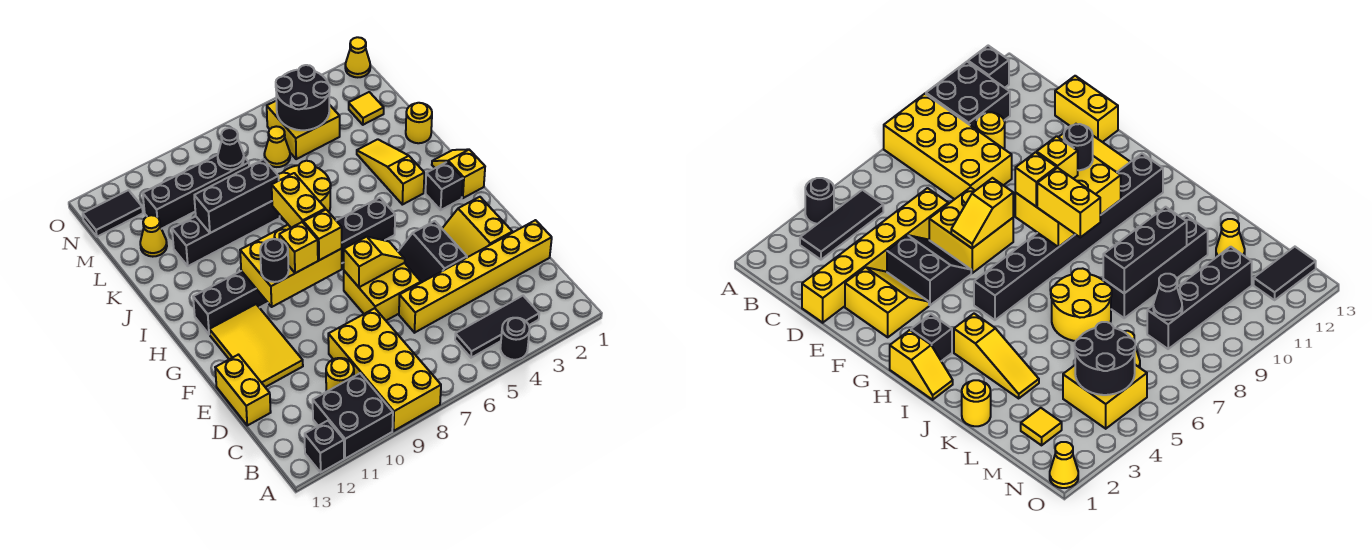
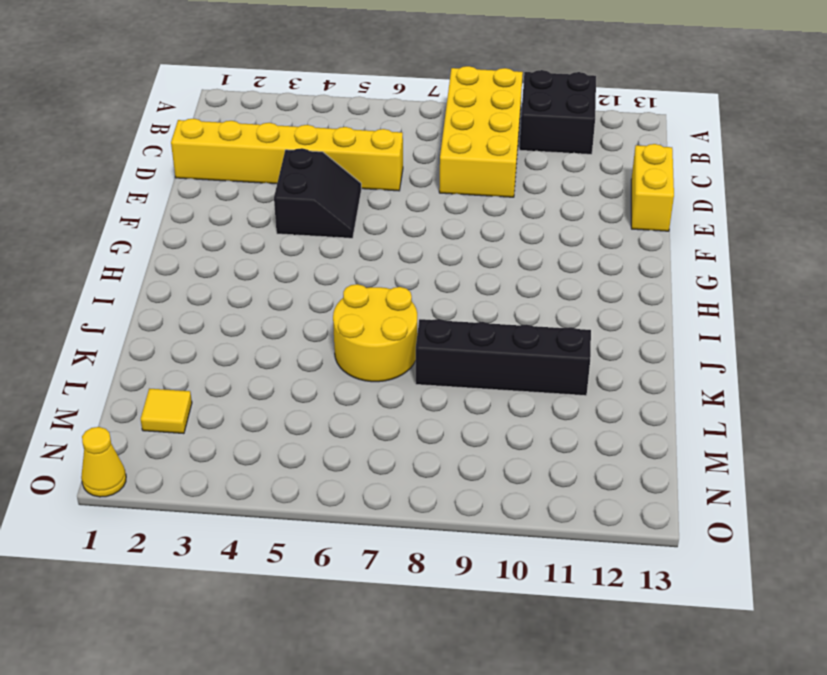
none -> black round brick A4 level 1
none -> black brick A12 level 1
none -> black tile B3:B5 level 1
none -> yellow round brick C10 level 1

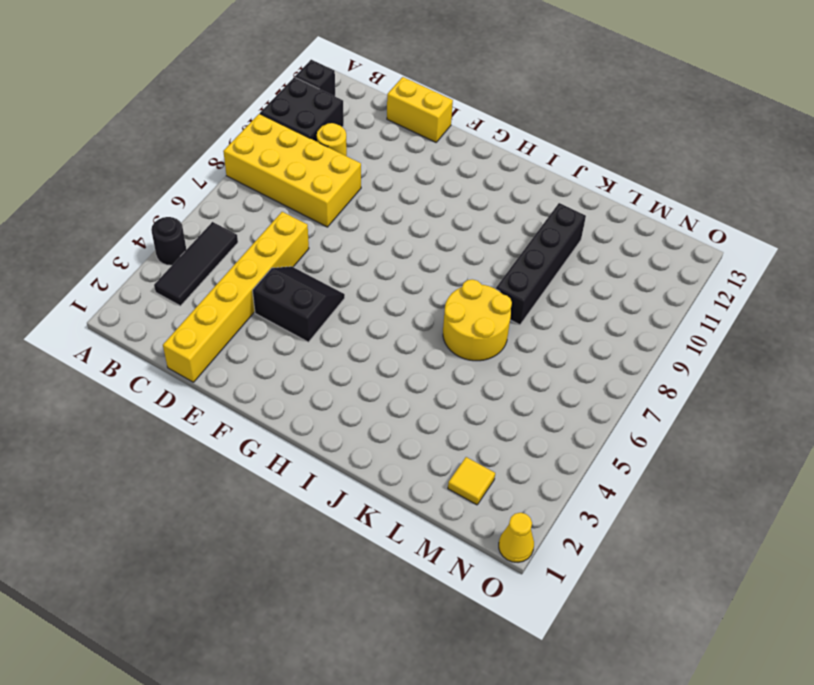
none -> yellow slope E2:F3 level 1 top 2
none -> yellow brick E6:F7 level 1
none -> yellow tile E11:G12 level 1
none -> yellow slope H1:I1 level 1 top H

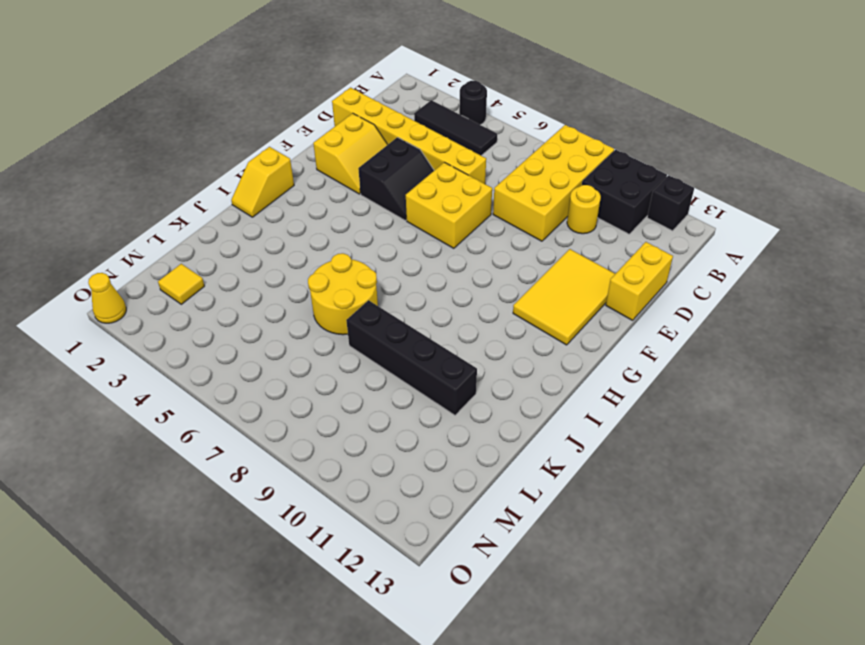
none -> black brick H2 level 1
none -> black brick H5:H12 level 1
none -> yellow slope I3:K3 level 1 top I
none -> yellow round brick K1 level 1

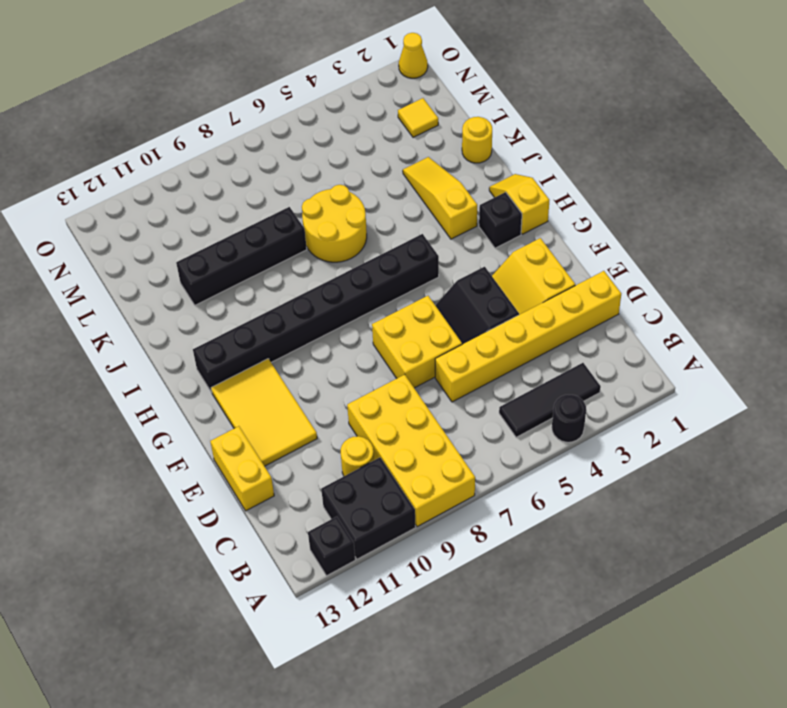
none -> yellow cone L12 level 1
none -> yellow brick M4:N5 level 1
none -> yellow cone M6 level 1
none -> black brick M8:M11 level 1

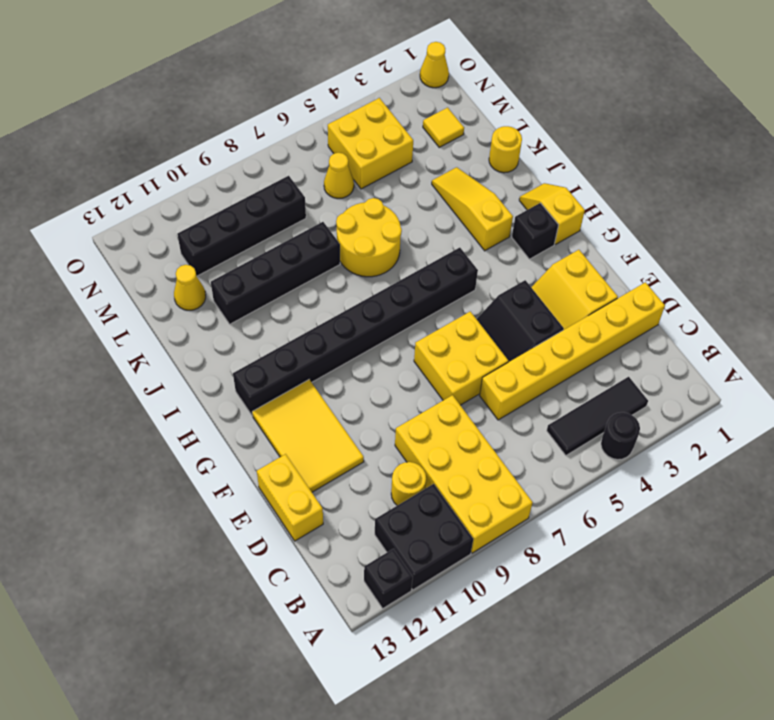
none -> black tile N12:N13 level 1
none -> yellow slope F6:F7 level 2 top 7
none -> yellow brick G8:H10 level 2
none -> black brick K8:K10 level 2

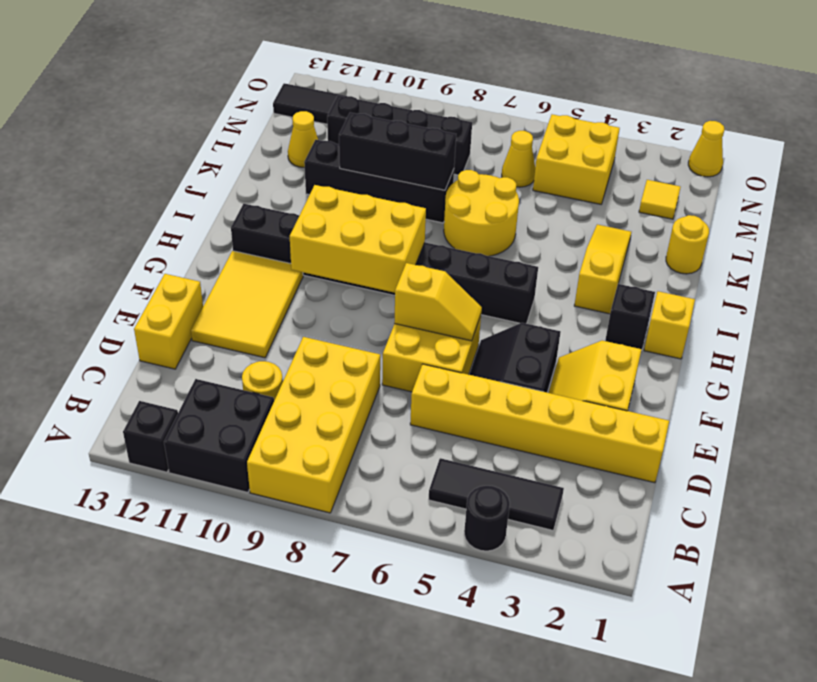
none -> black round brick M4:N5 level 2
none -> black cone M8 level 2
none -> yellow brick G8 level 3
none -> yellow brick G9 level 3

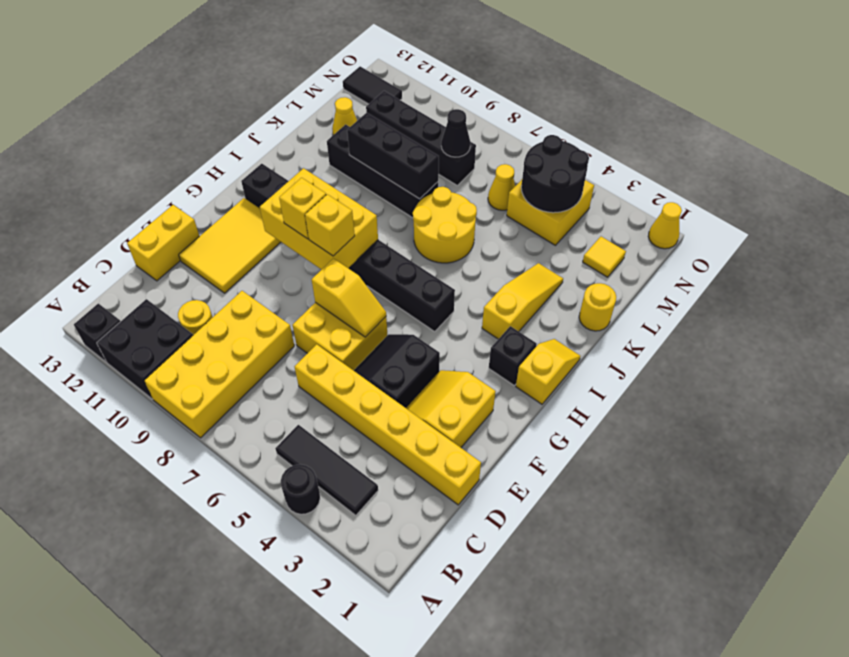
none -> black round brick G10 level 3
none -> yellow brick H8:I8 level 3

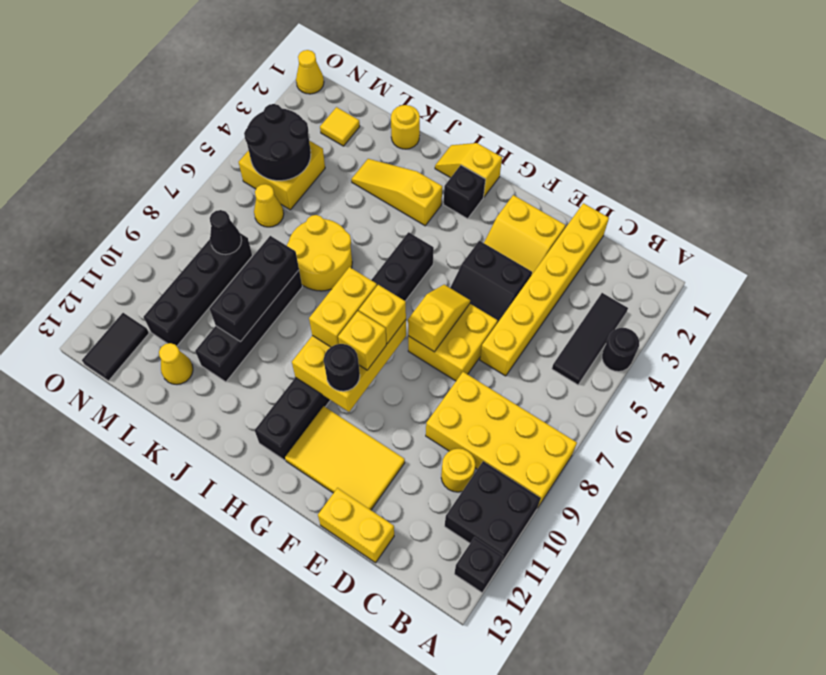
yellow brick H8:H9 level 3 -> yellow brick H8:I8 level 3

